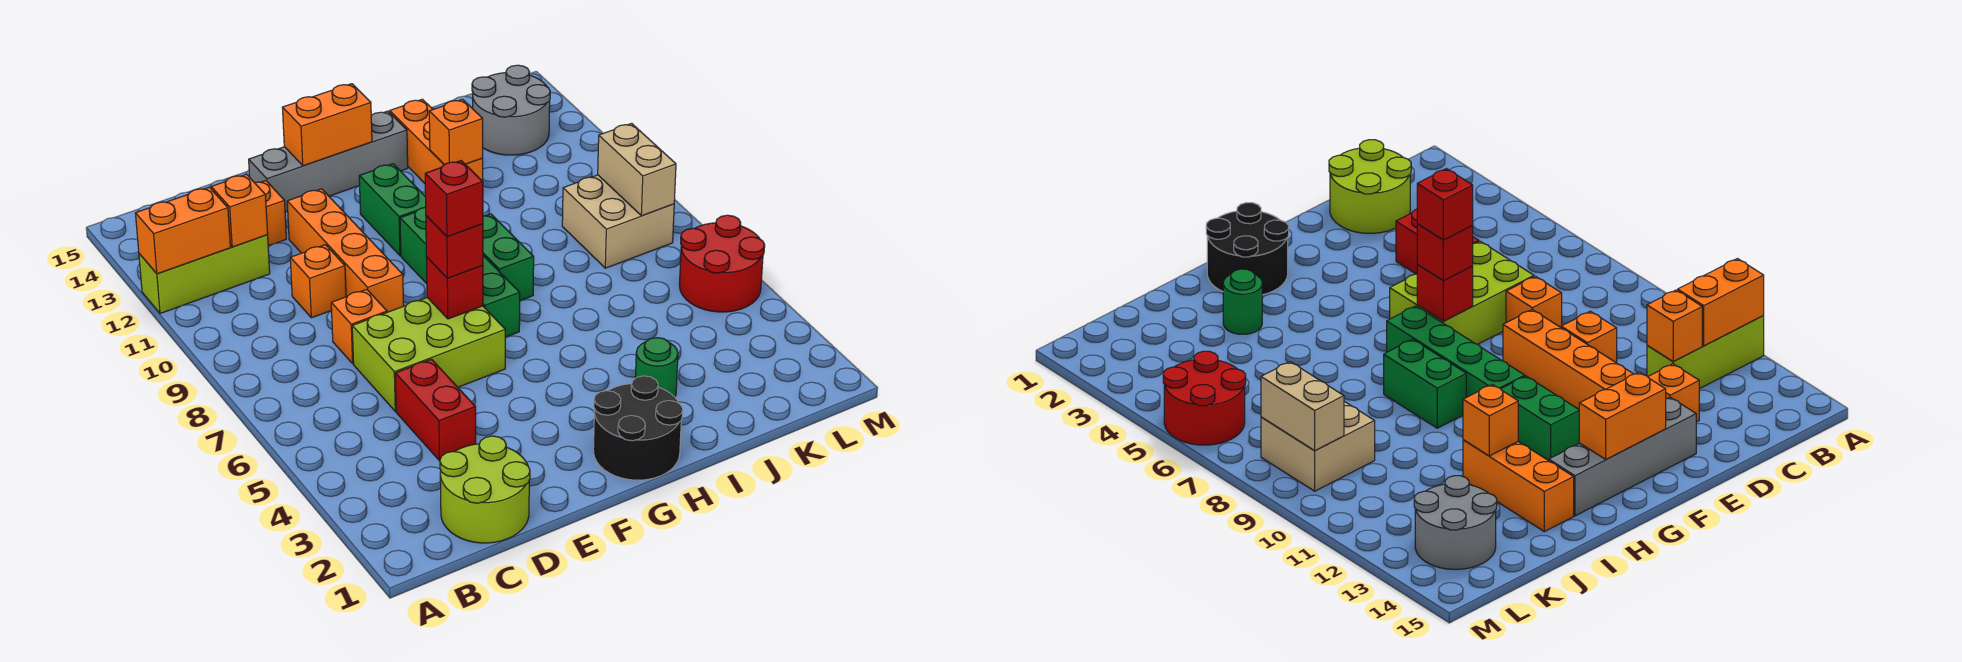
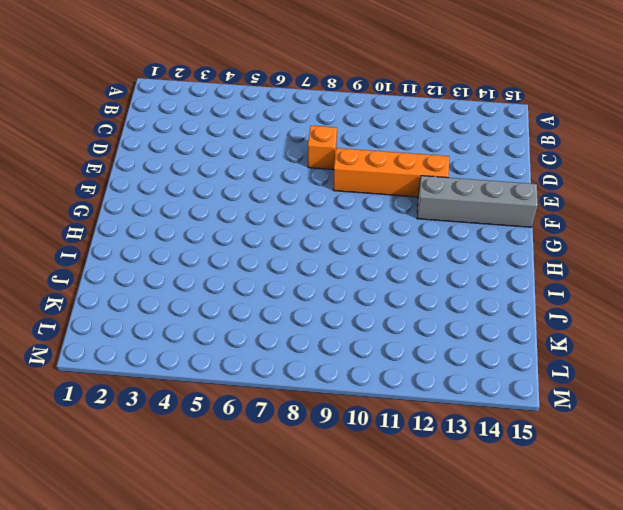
grey brick F12:F15 level 1 -> grey brick E14:H14 level 1
none -> lime brick A12:C12 level 1
none -> lime round brick C1:D2 level 1
none -> red brick D4:D5 level 1

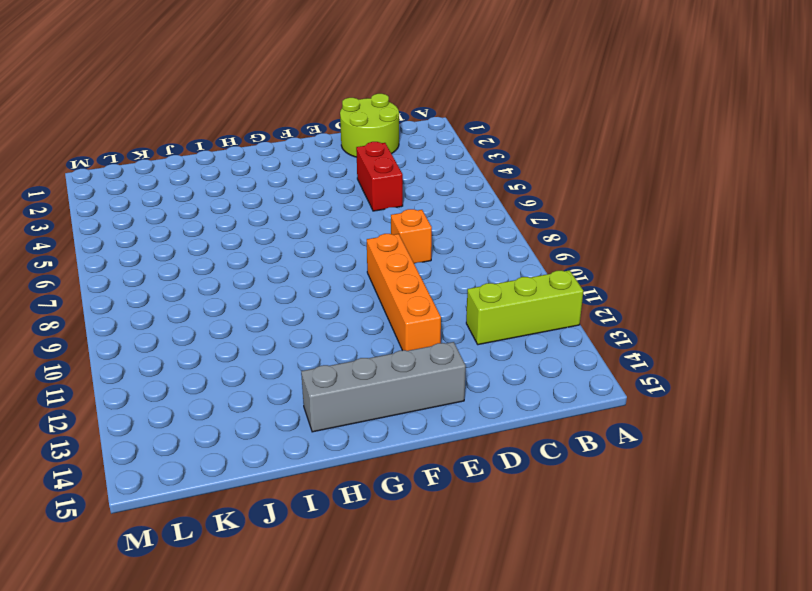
none -> lime brick D6:F7 level 1
none -> orange brick D10 level 1
none -> orange brick D13 level 1

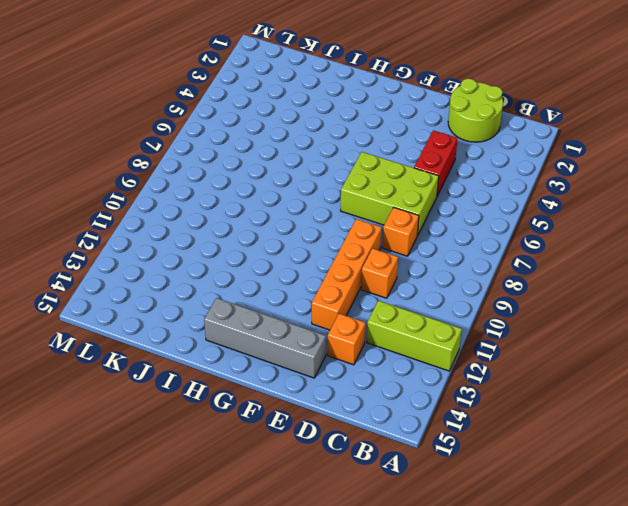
none -> black round brick G1:H2 level 1
none -> green brick G7:G10 level 1
none -> green brick G11:G12 level 1

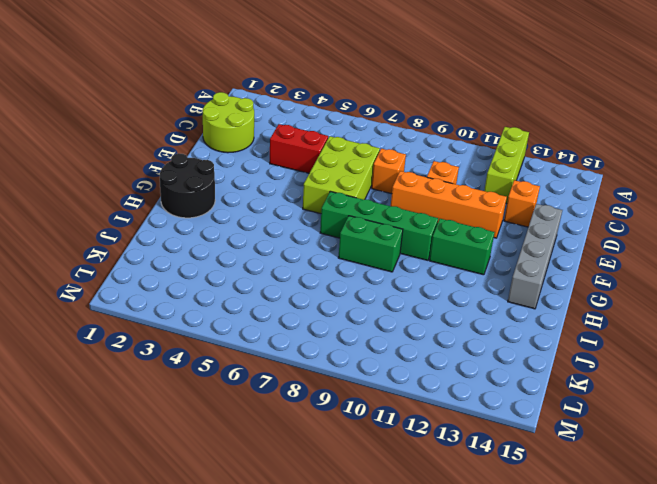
none -> green round brick I3 level 1
none -> orange brick I12:I14 level 1
none -> tan brick K8:L9 level 1

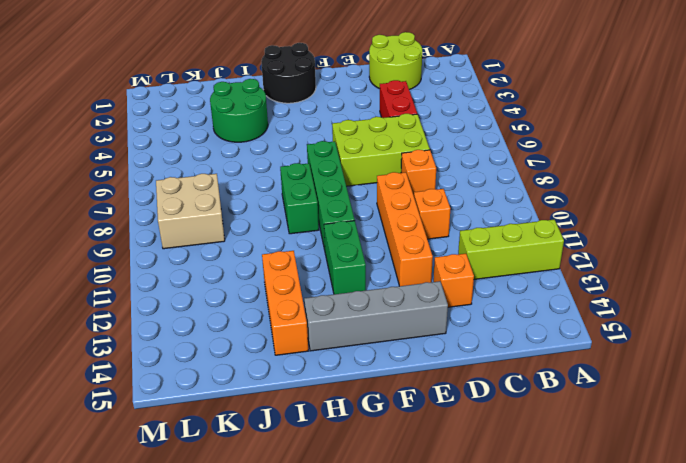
green round brick I3:J4 level 1 -> green round brick I3 level 1
none -> grey round brick K13:L14 level 1
none -> red round brick L5:M6 level 1
none -> orange brick A12:B12 level 2

